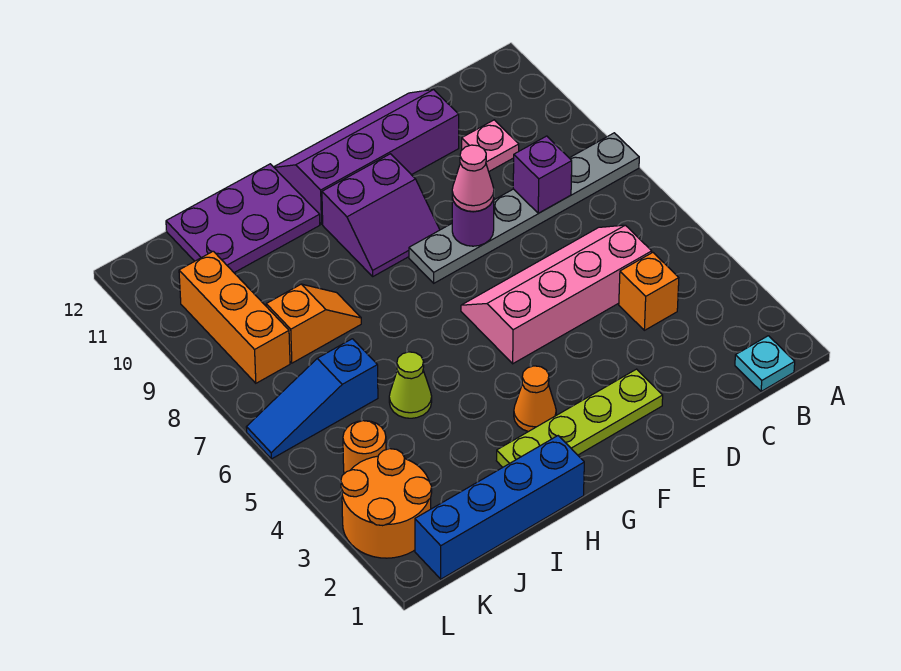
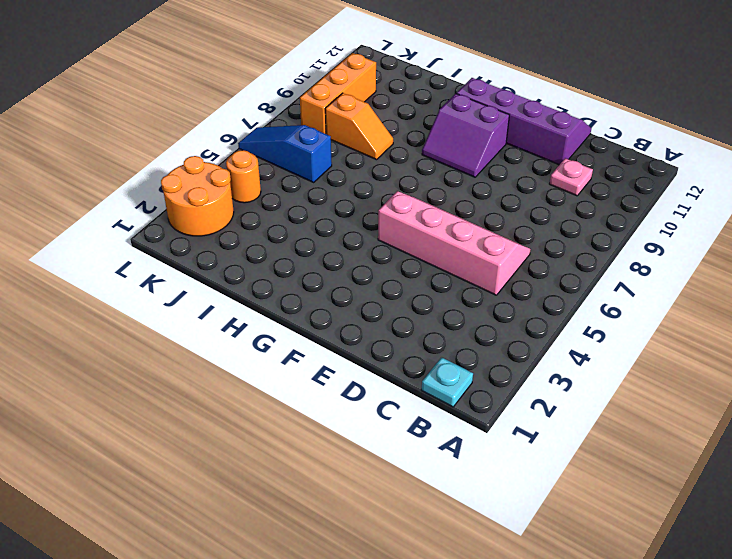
none -> grey plate A8:F8 level 1
none -> orange brick C4 level 1
none -> lime plate E2:H2 level 1

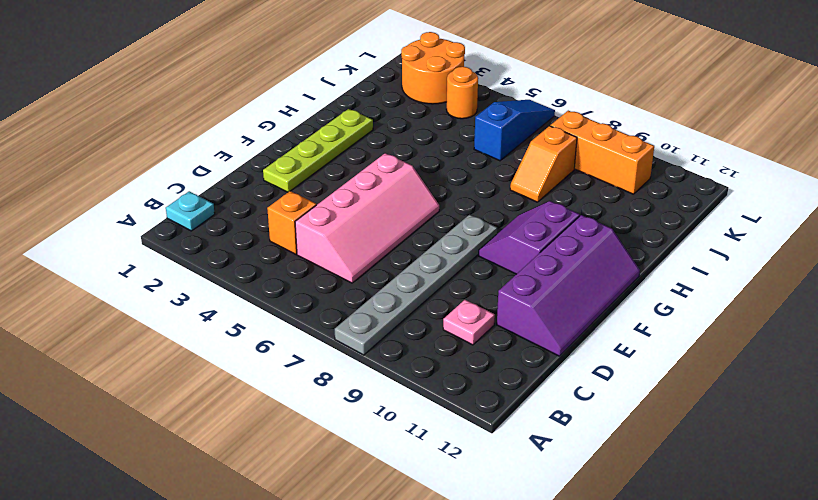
none -> orange cone G3 level 1
none -> blue brick H1:K1 level 1
none -> purple plate H11:J12 level 1

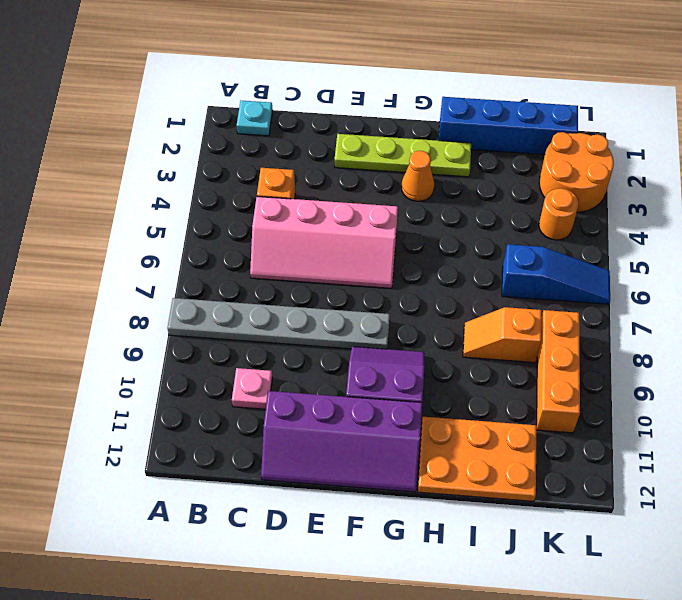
orange plate H11:J12 level 1 -> purple plate H11:J12 level 1
none -> lime cone I5 level 1
none -> purple brick C8 level 2
none -> purple round brick E8 level 2

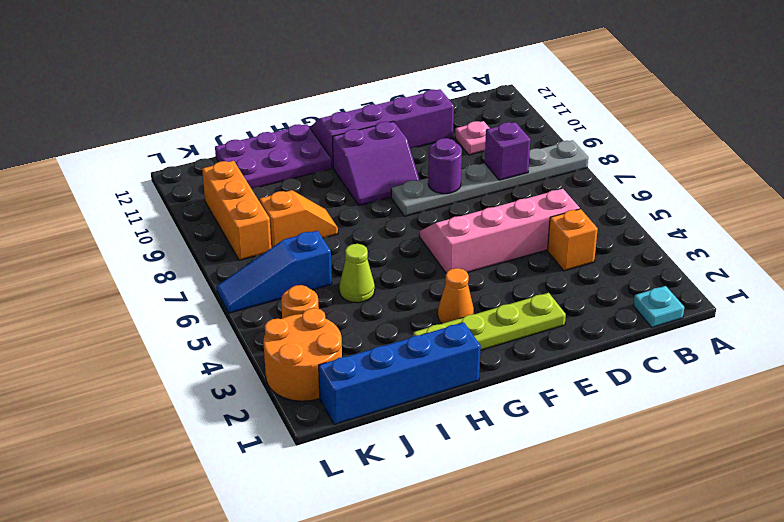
none -> pink cone E8 level 3

